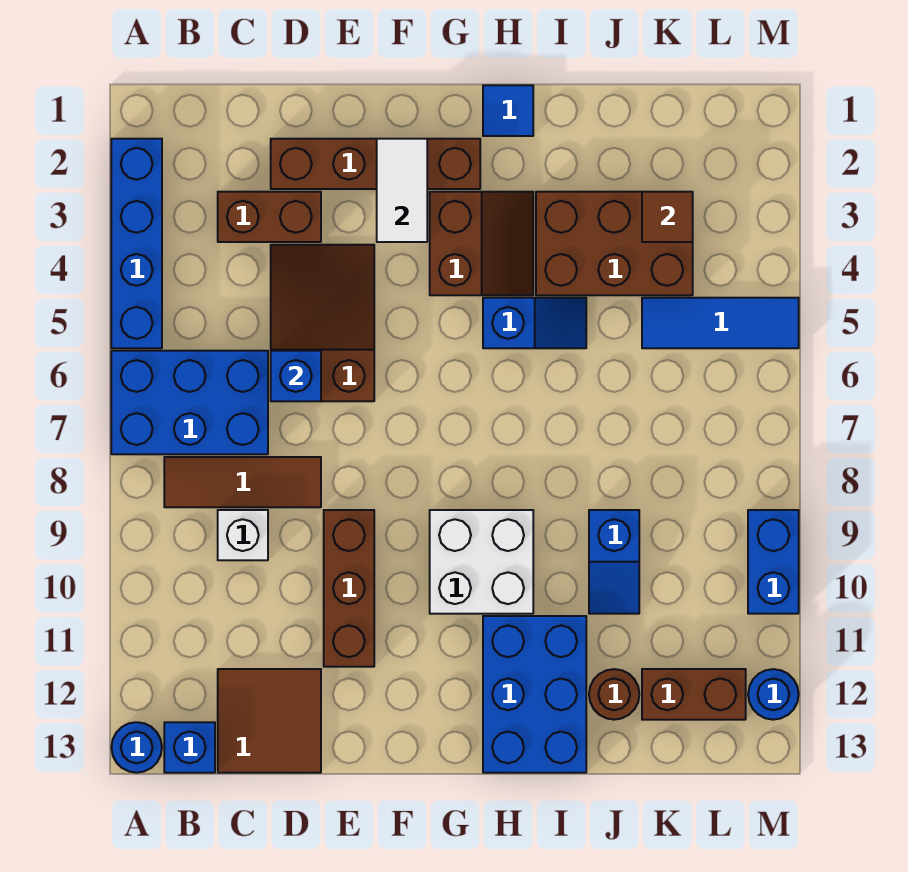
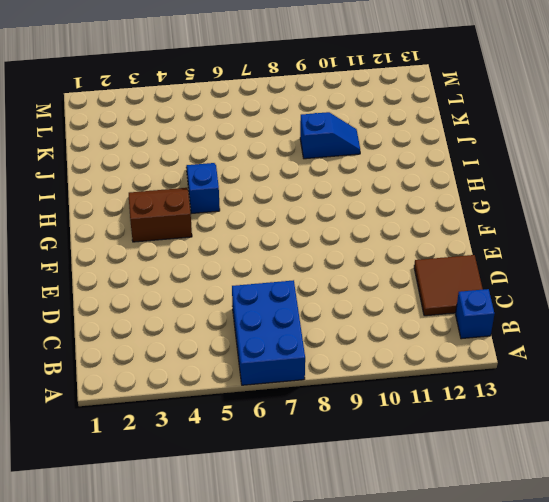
none -> blue brick A2:A5 level 1
none -> blue round brick A13 level 1
none -> brown tile B8:D8 level 1

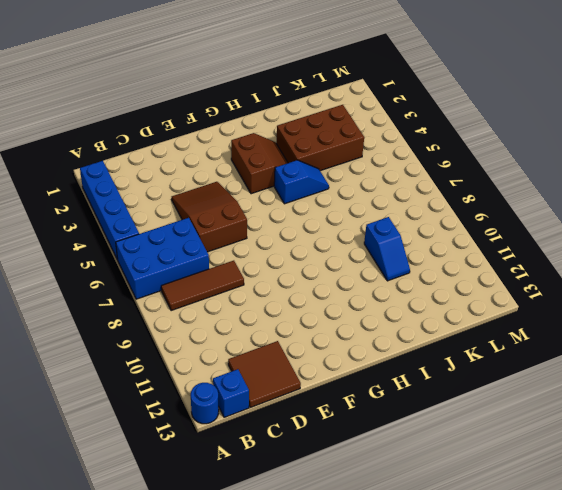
none -> brown brick C3:D3 level 1
none -> white brick C9 level 1
none -> brown brick D2:G2 level 1

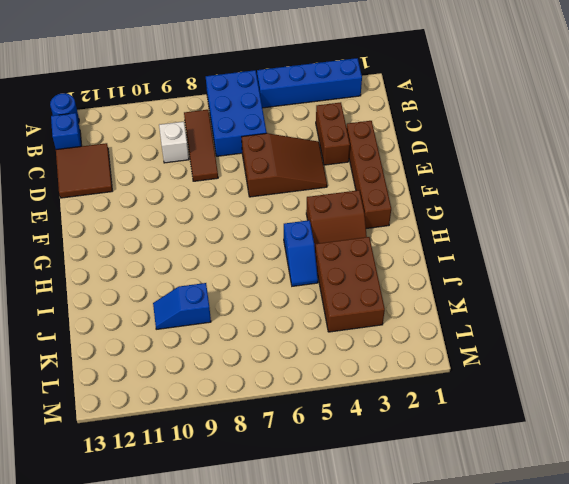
none -> brown brick E9:E11 level 1
none -> white brick G9:H10 level 1
none -> blue tile H1 level 1

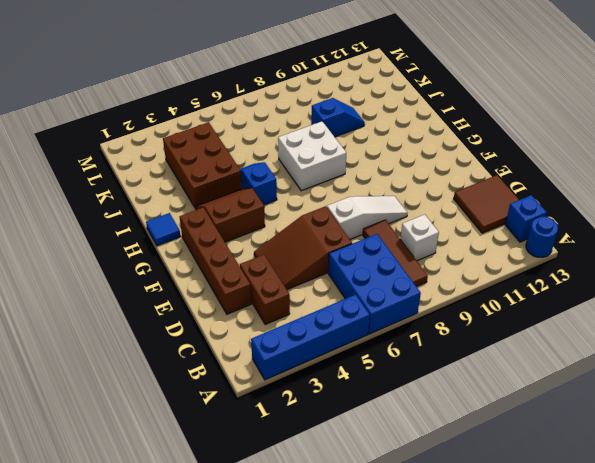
white slope E7:E9 level 1 top 7 -> brown brick E9:E11 level 1
white brick H7:I8 level 1 -> white brick G9:H10 level 1
none -> blue brick H11:I13 level 1
none -> brown round brick J12 level 1
none -> blue tile K5:M5 level 1

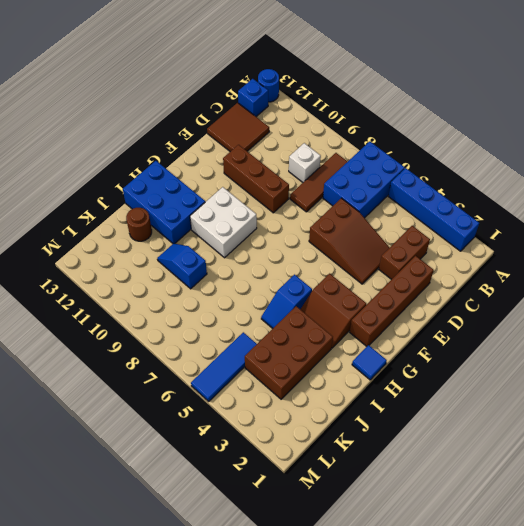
none -> brown brick K12:L12 level 1
none -> blue brick M9:M10 level 1
none -> blue round brick M12 level 1

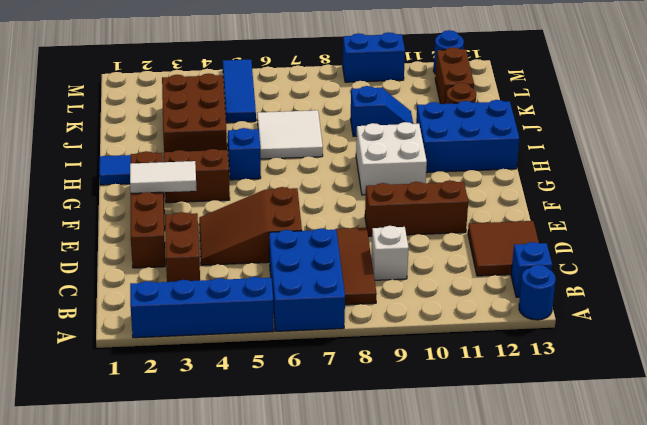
white tile I6:J7 level 1 -> none
none -> blue brick D6 level 2
none -> brown tile K3 level 2

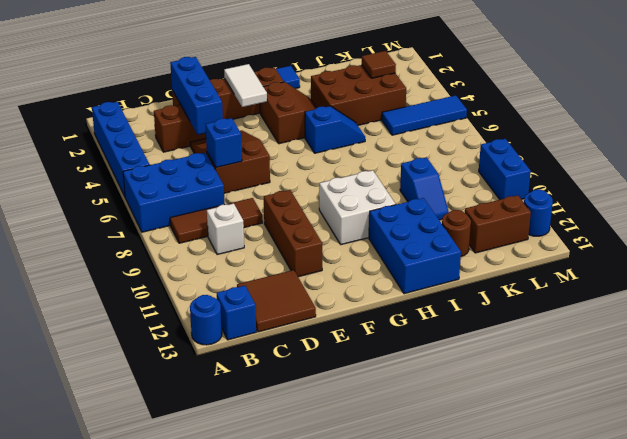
blue brick D2:D4 level 2 -> none

